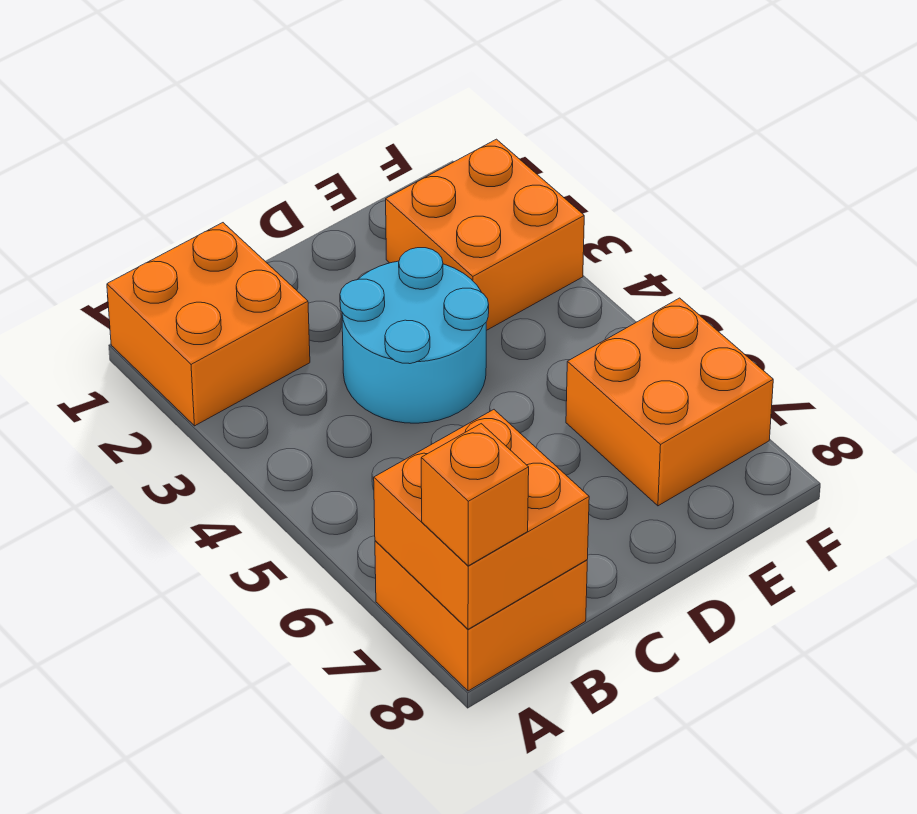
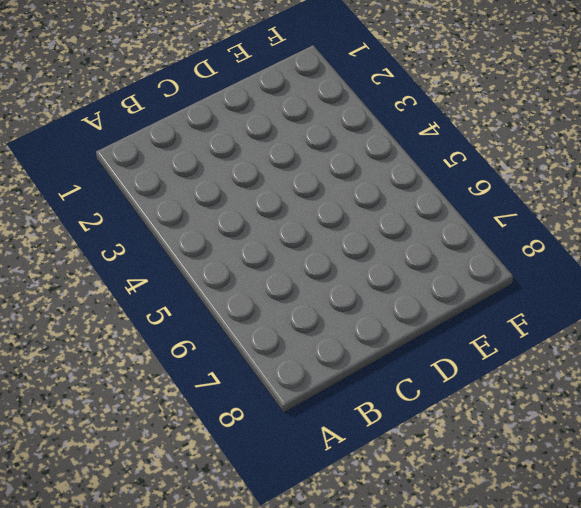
none -> orange brick A1:B2 level 1
none -> orange brick A7:B8 level 1

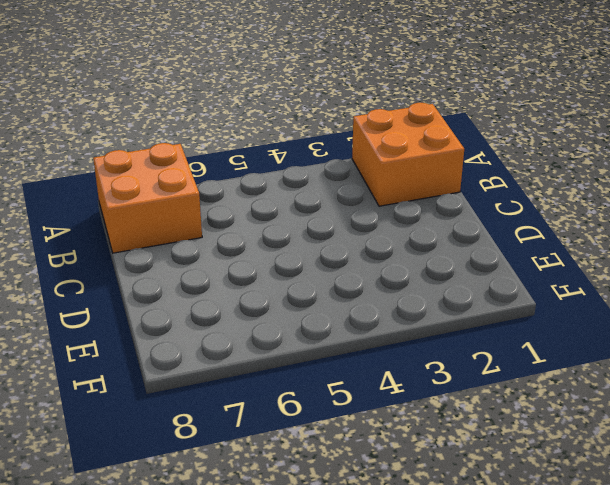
none -> cyan round brick C3:D4 level 1
none -> orange brick E2:F3 level 1

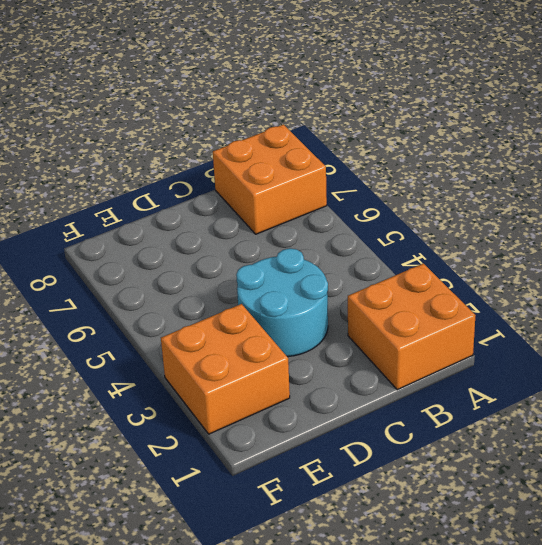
none -> orange brick E6:F7 level 1
none -> orange brick A7:B8 level 2

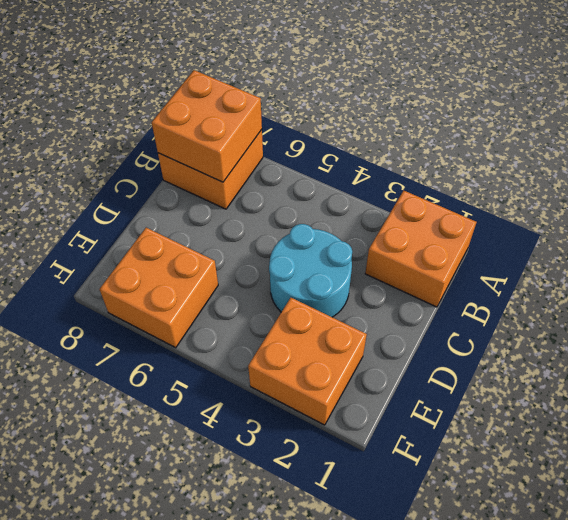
none -> orange brick A8 level 3

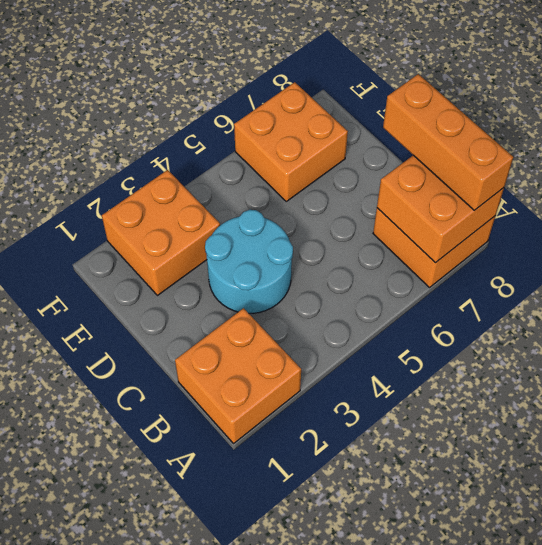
orange brick A8:C8 level 3 -> orange brick A8 level 3

